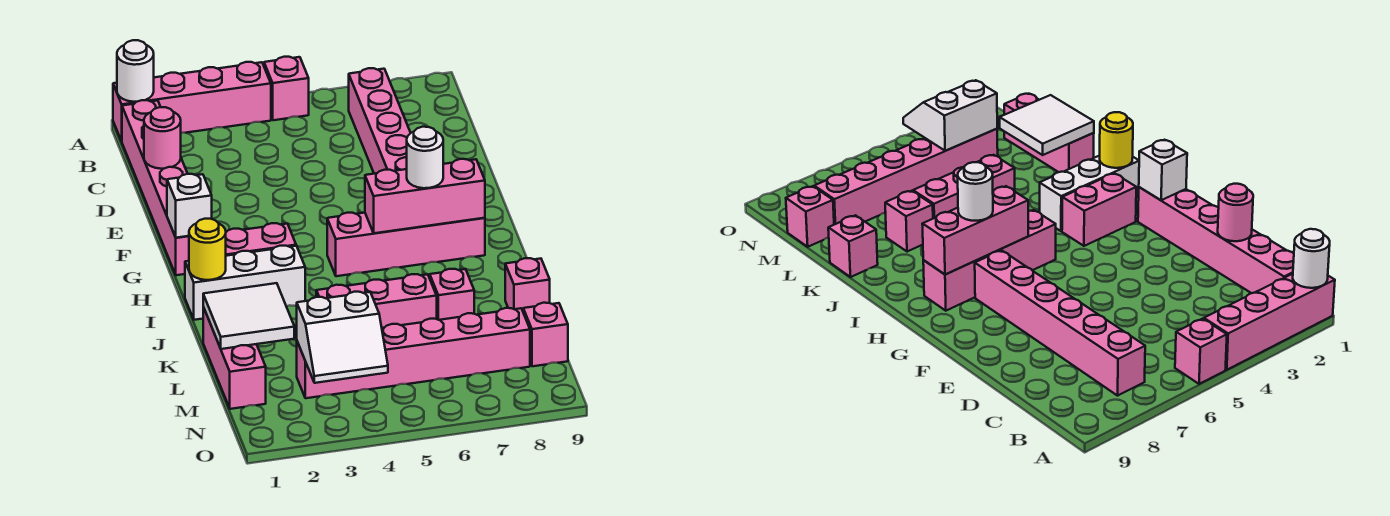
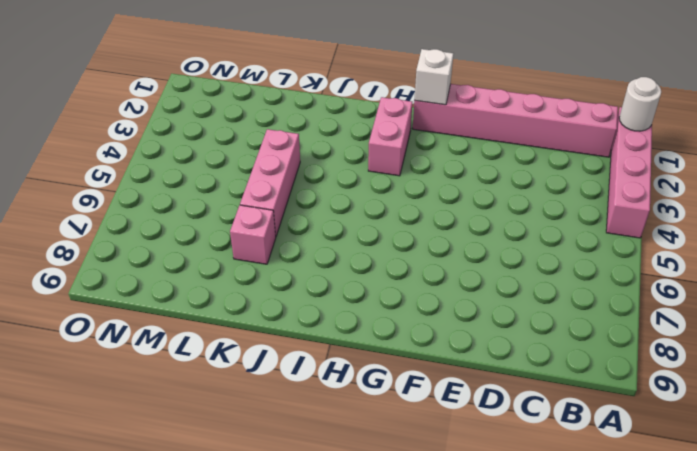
none -> pink brick A5 level 1
none -> pink brick B7:G7 level 1
none -> pink brick H5:H8 level 1

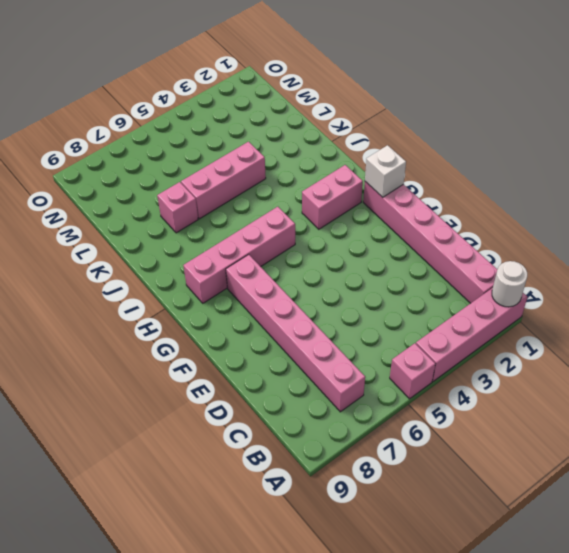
none -> white brick I1:I3 level 1
none -> pink brick K1:M1 level 1
none -> pink brick K9 level 1

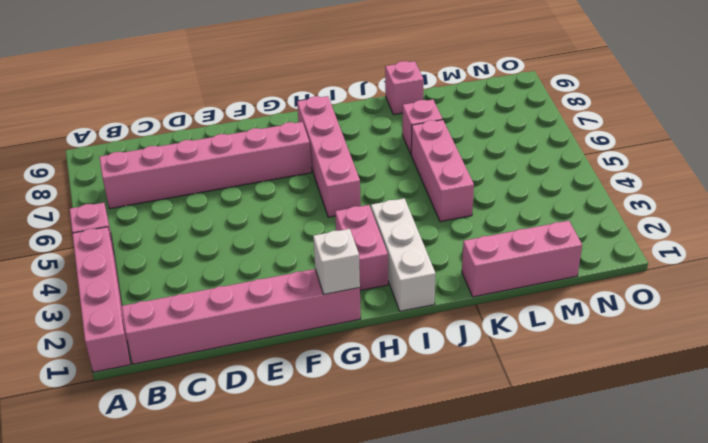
none -> pink brick M3:M8 level 1
none -> pink brick M9 level 1
none -> white round brick A1 level 2

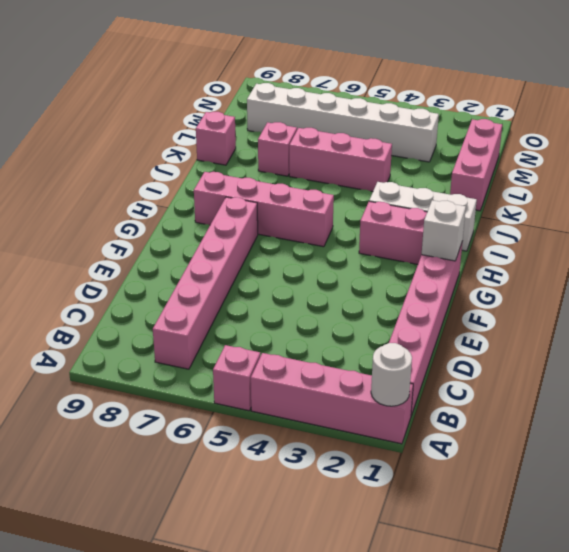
white brick M3:M8 level 1 -> pink brick M3:M8 level 1
none -> pink brick M9 level 1
none -> pink round brick D1 level 2
none -> pink brick H6:H8 level 2

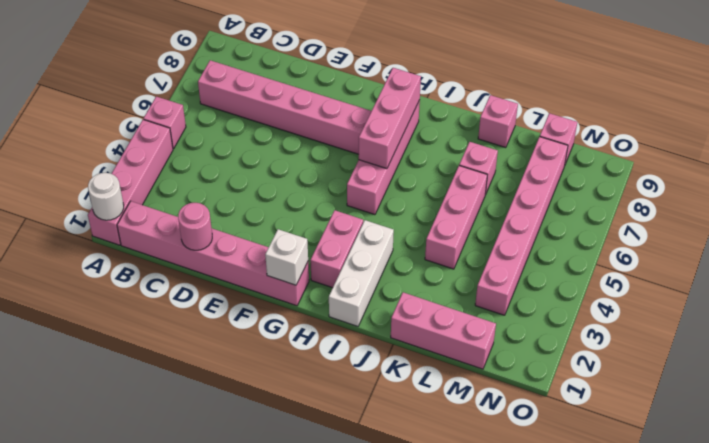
none -> yellow round brick I1 level 2
none -> white tile K1:L2 level 2
none -> white slope M3:N4 level 2 top M

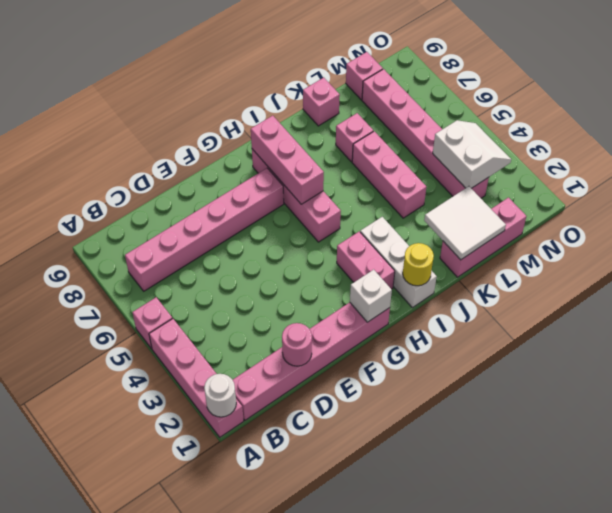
none -> white round brick H7 level 3

